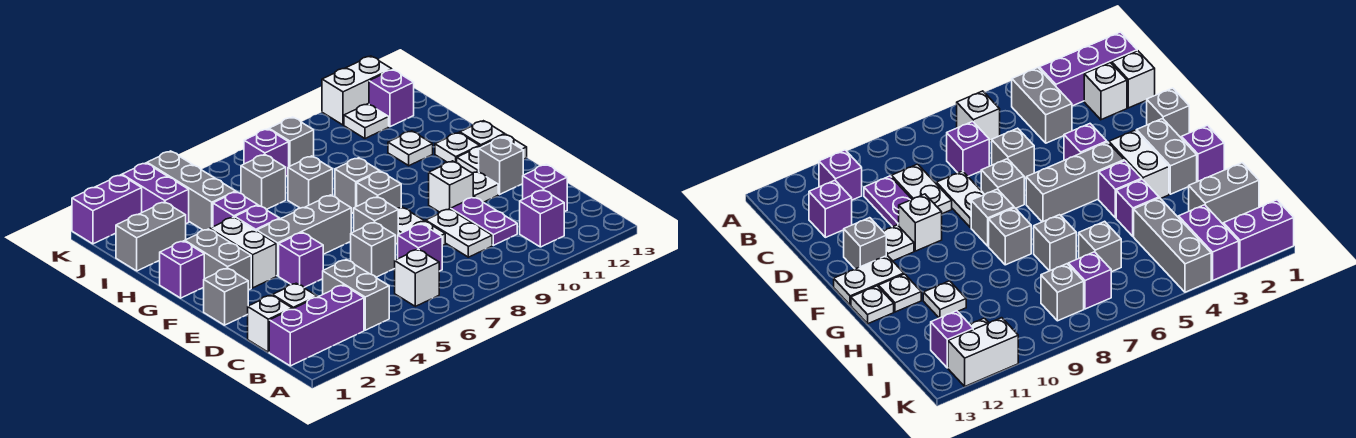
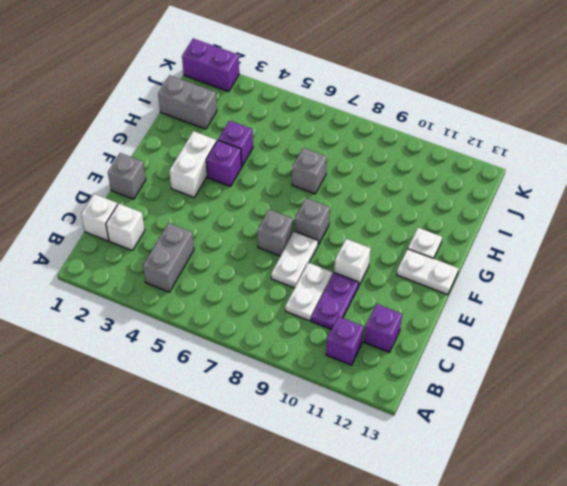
none -> purple brick B1:B3 level 1
none -> white brick B6 level 1
none -> purple brick C7 level 1
none -> grey brick D6 level 1

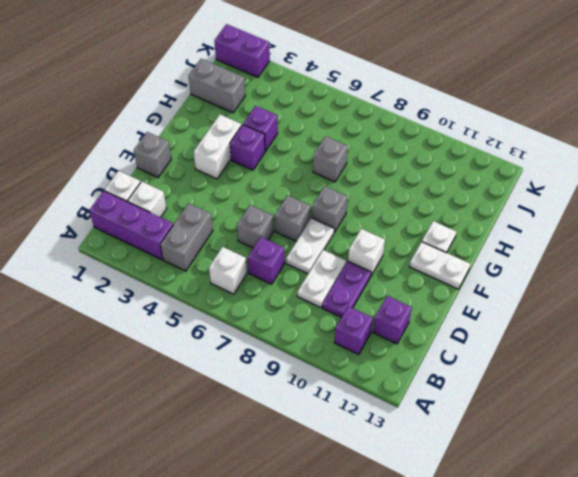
none -> purple brick E4 level 1
none -> white plate E11 level 1
none -> grey brick E12 level 1
none -> grey brick F2:G2 level 1

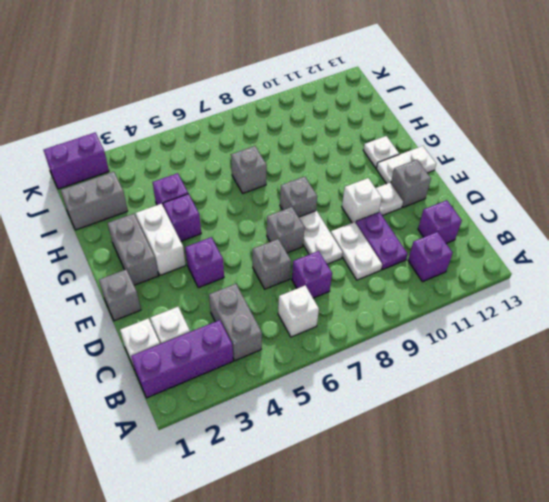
none -> grey brick F4:F6 level 1
none -> purple brick G1 level 1
none -> grey brick G8 level 1
none -> white plate G13 level 1

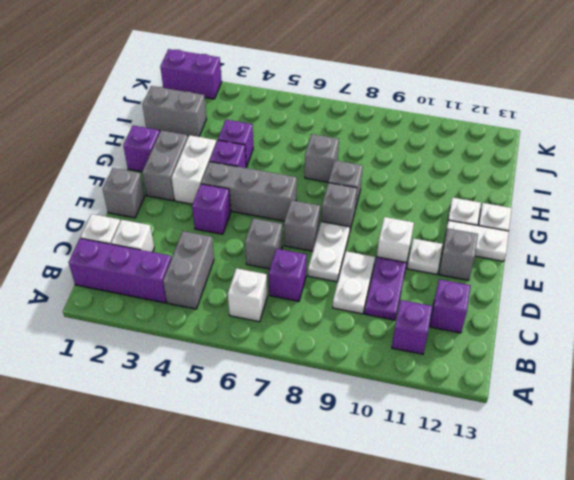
none -> white plate H11 level 1
none -> grey brick I4:K4 level 1
none -> grey brick I6 level 1
none -> purple brick J3:K3 level 1

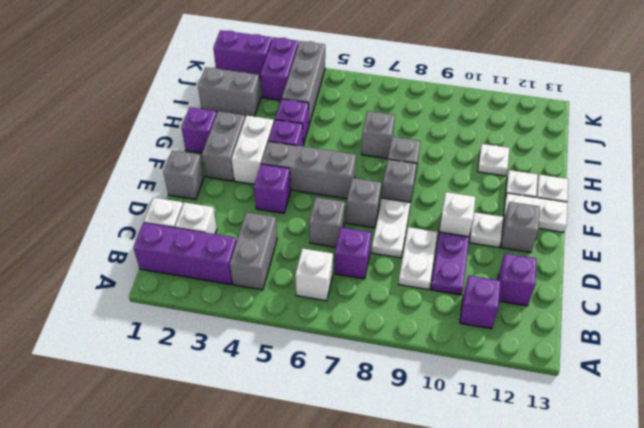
none -> grey brick I6 level 1
none -> purple brick J7 level 1
none -> grey brick J8 level 1
none -> white plate J11 level 1

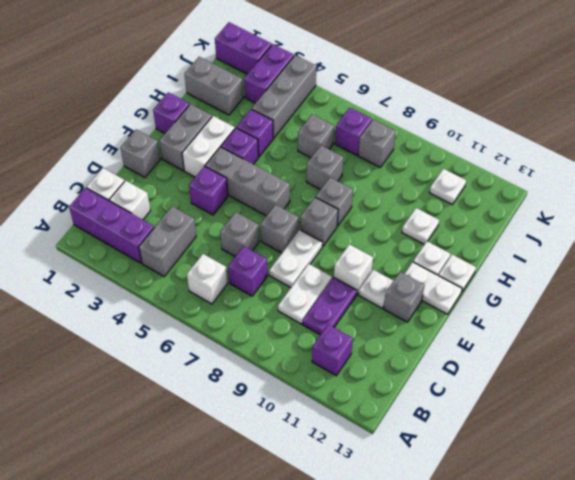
none -> purple brick C12 level 1
none -> purple brick J12 level 1
none -> white brick K11:K12 level 1

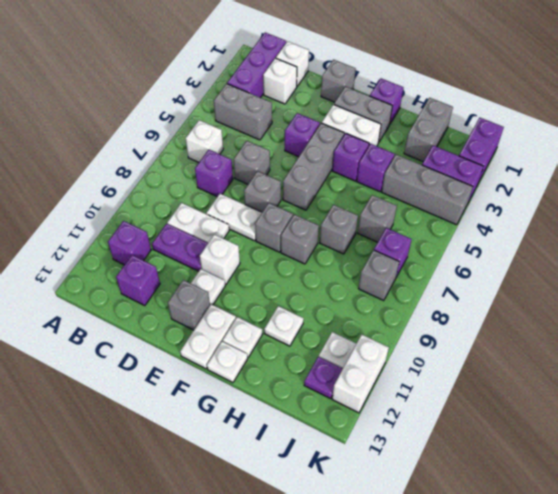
purple plate J12 level 1 -> purple brick J12 level 1

